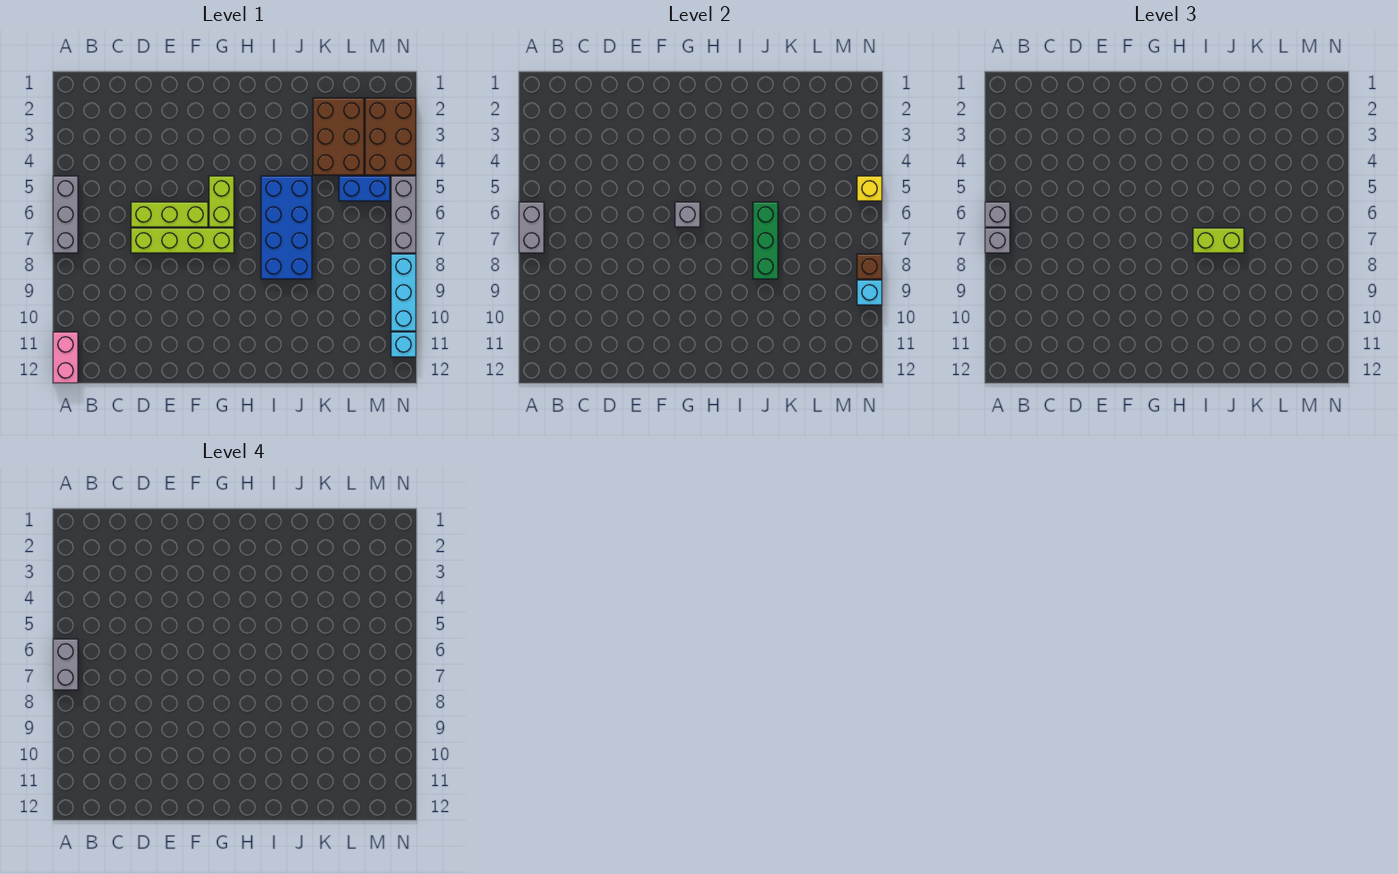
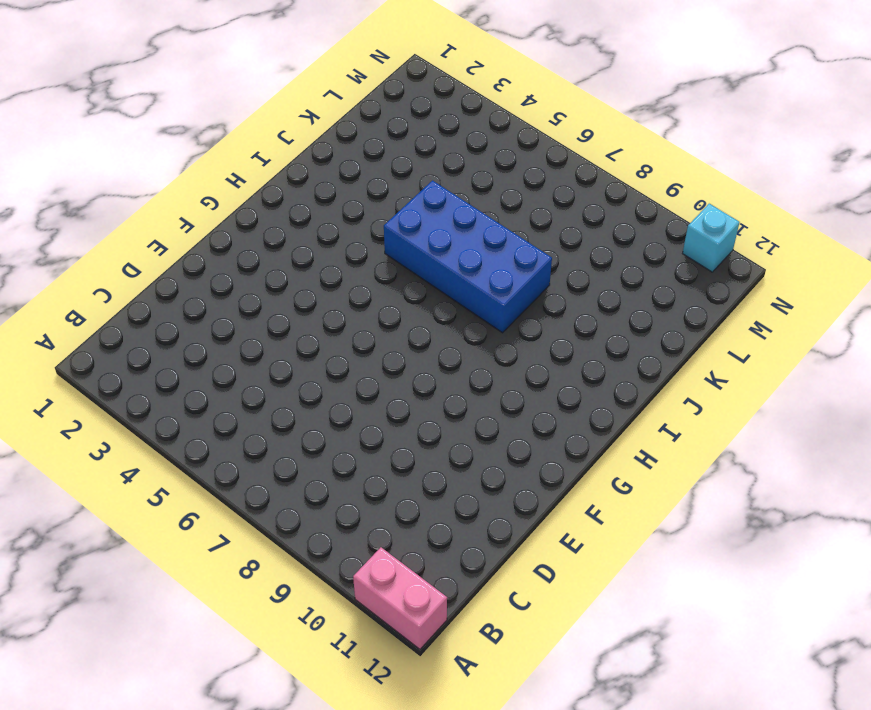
none -> grey brick A5:A7 level 1
none -> lime brick D6:F6 level 1
none -> lime brick D7:G7 level 1

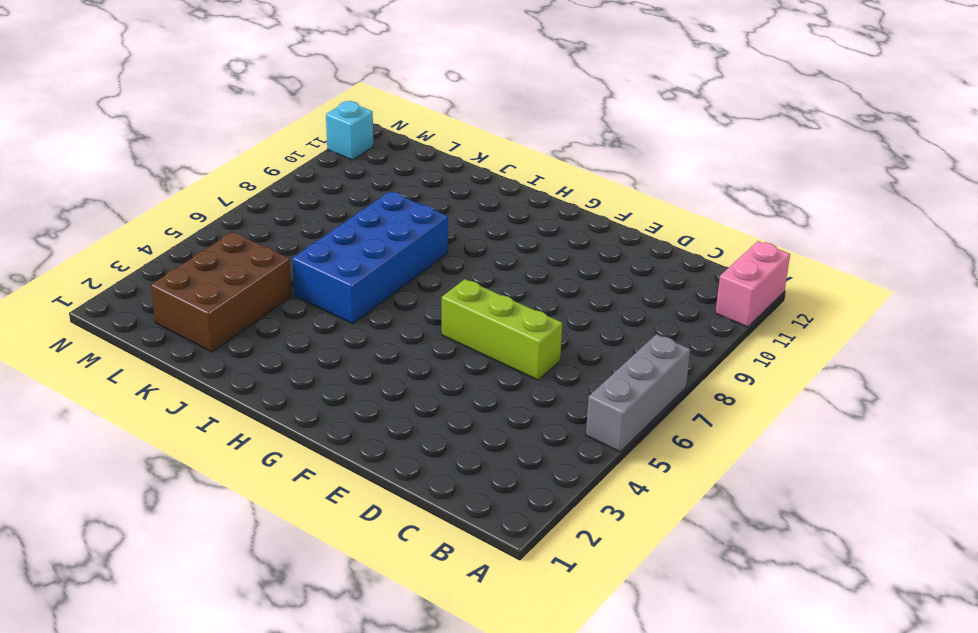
none -> lime brick D7:G7 level 1
none -> lime brick G5:G6 level 1
none -> blue brick L5:M5 level 1

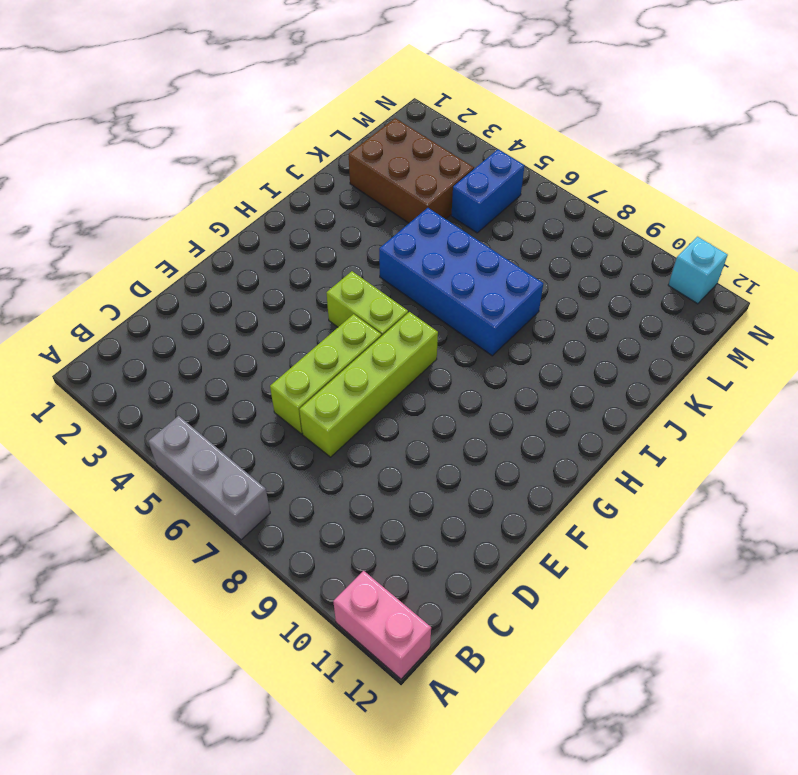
none -> brown brick M2:N4 level 1
none -> grey brick N5:N7 level 1
none -> cyan brick N8:N10 level 1

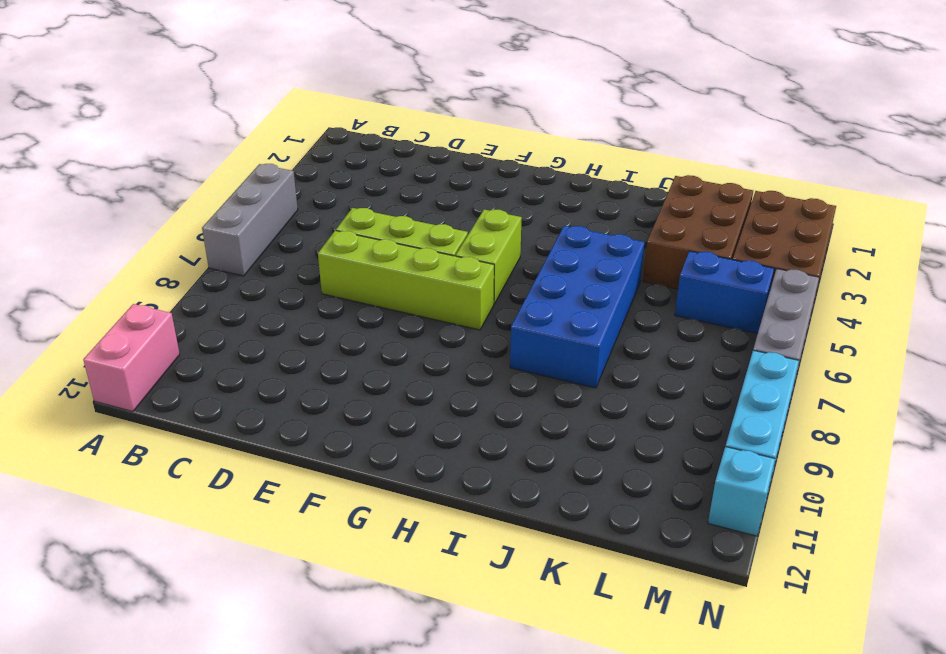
none -> grey brick A6:A7 level 2
none -> grey brick G6 level 2
none -> green brick J6:J8 level 2

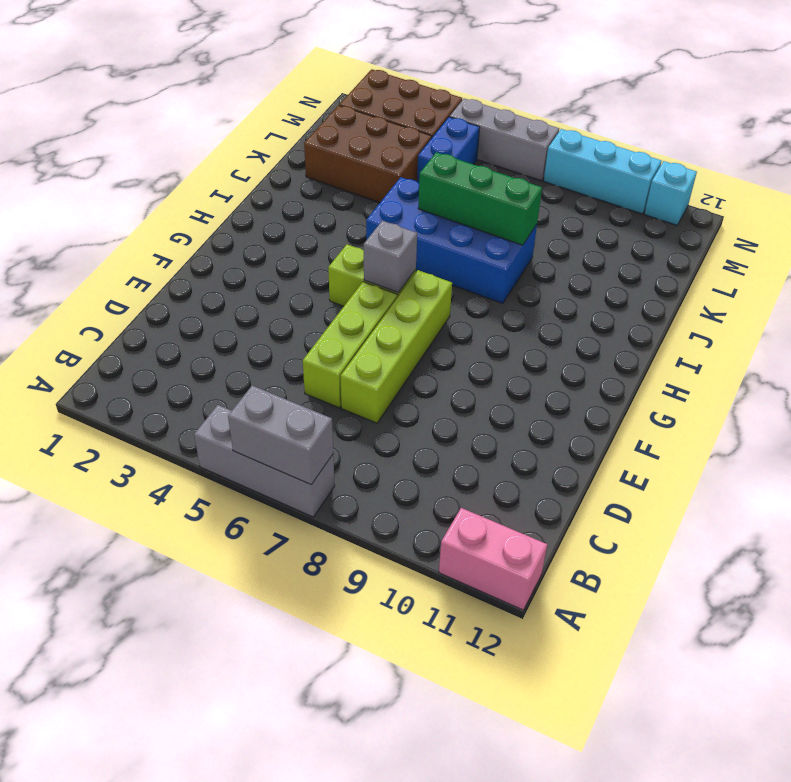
none -> yellow brick N5 level 2
none -> brown brick N8 level 2
none -> cyan brick N9 level 2

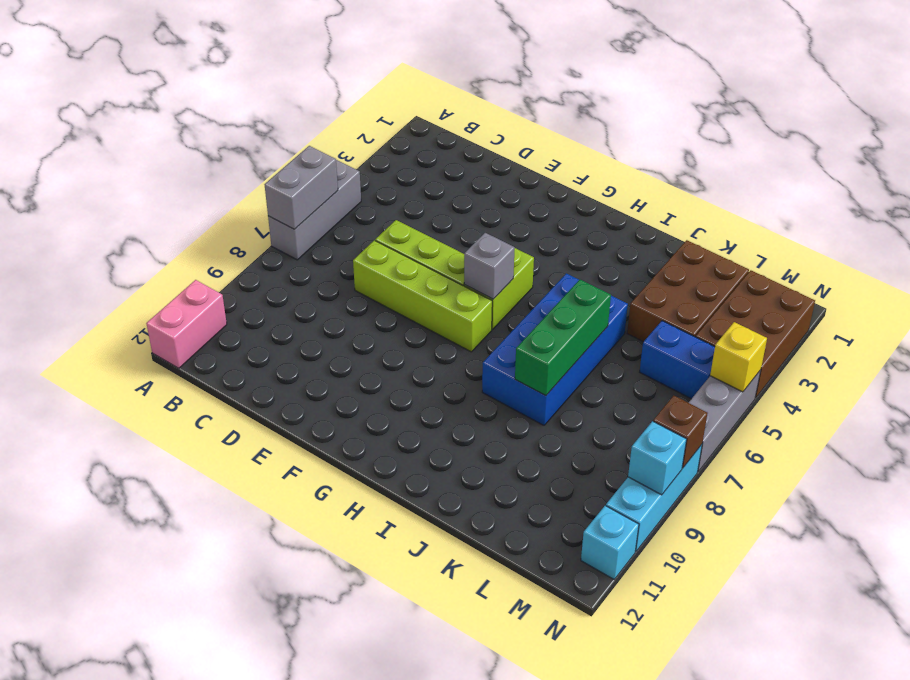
none -> grey brick A6 level 3
none -> grey brick A7 level 3
none -> lime brick I7:J7 level 3

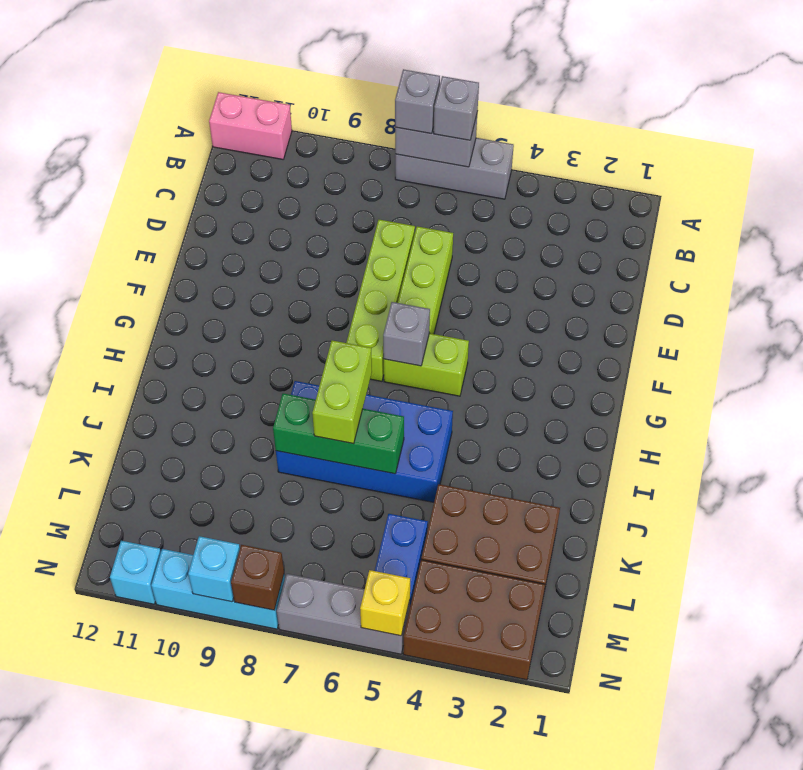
none -> grey brick A6:A7 level 4

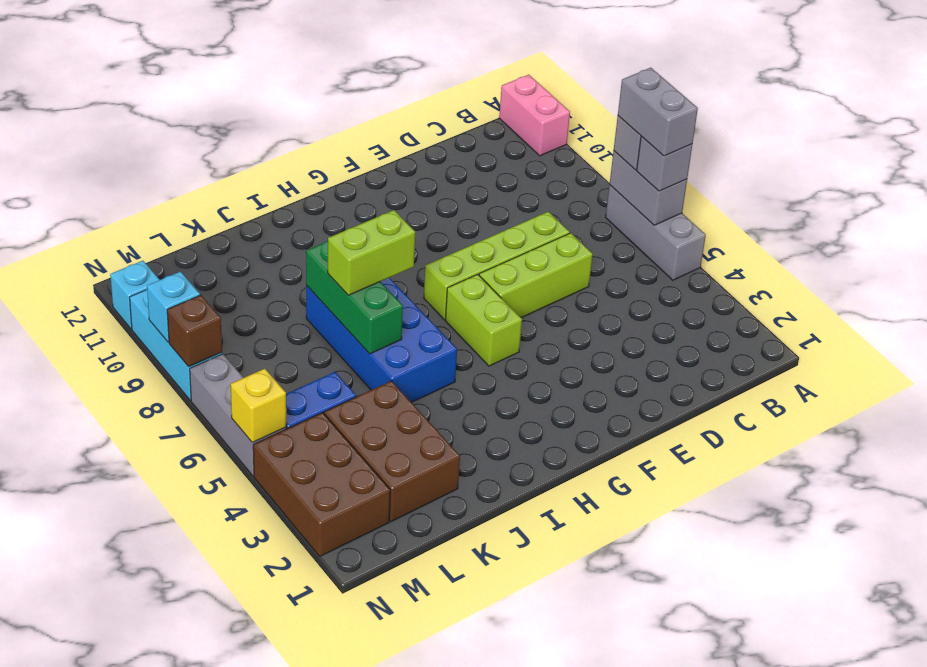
none -> grey brick G6 level 2

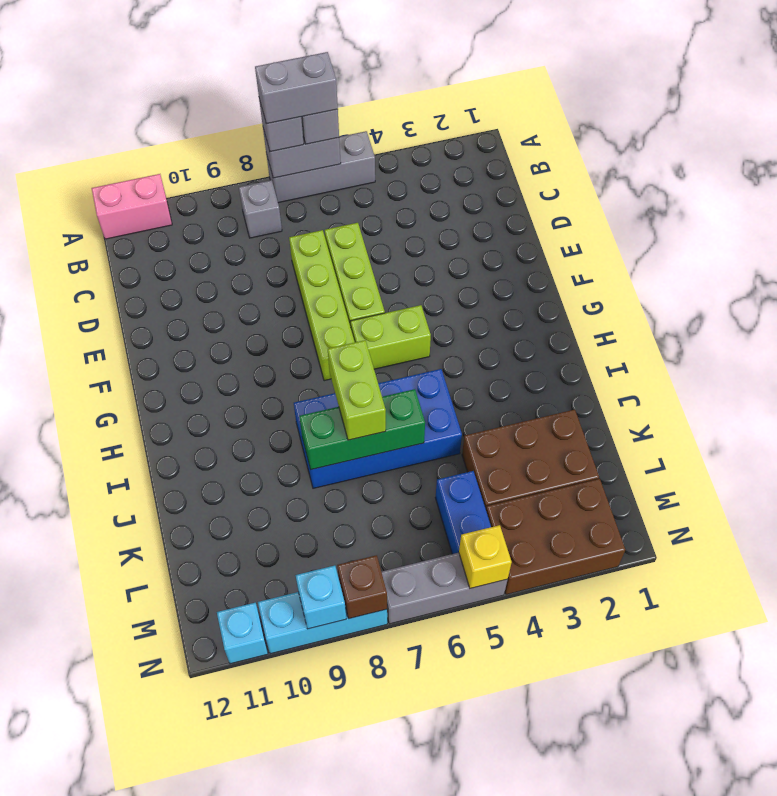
grey brick B8 level 1 -> grey brick G6 level 2

